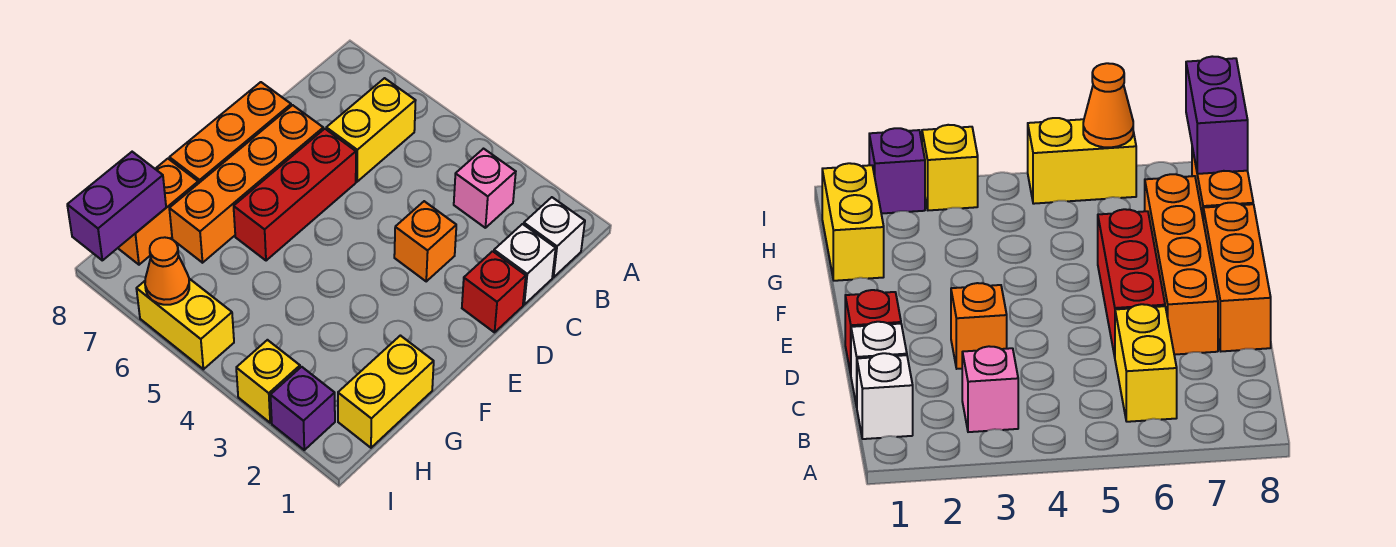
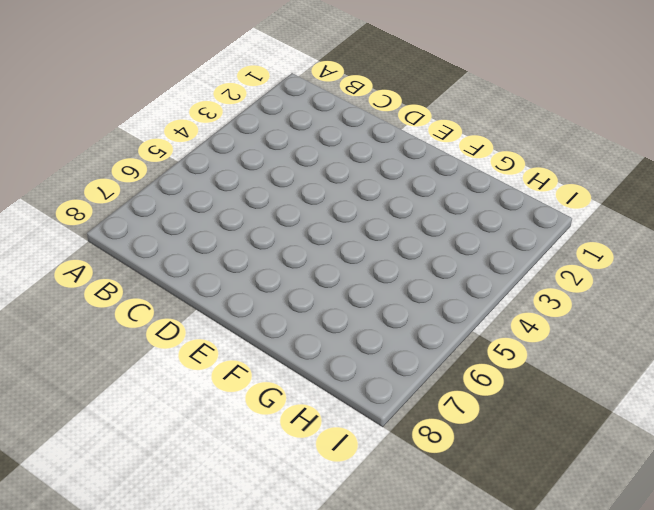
none -> white brick B1 level 1
none -> pink brick B3 level 1
none -> yellow brick B6:C6 level 1

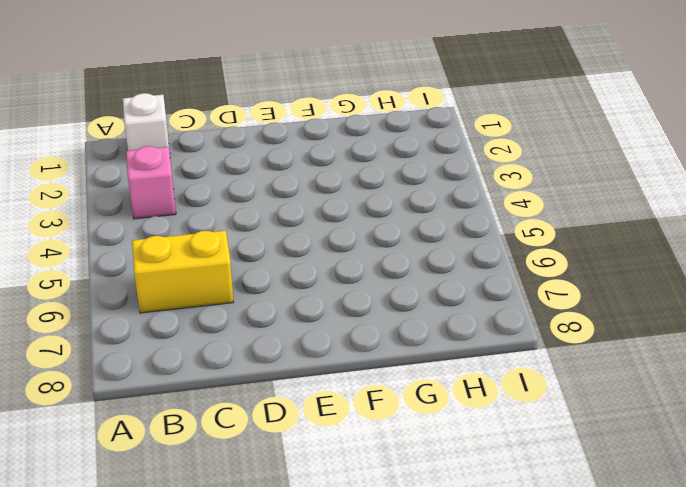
none -> white brick C1 level 1
none -> red brick D1 level 1
none -> orange brick D3 level 1

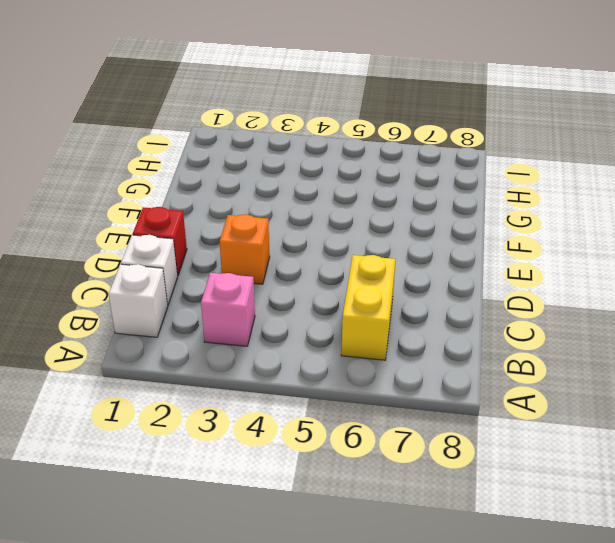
none -> red brick D6:F6 level 1
none -> orange brick D7:G7 level 1
none -> orange brick D8:F8 level 1

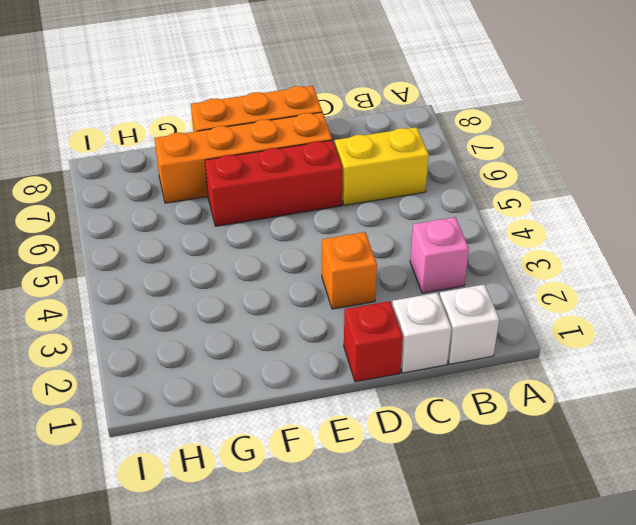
none -> yellow brick G1:H1 level 1
none -> orange brick G8:H8 level 1
none -> purple brick I2 level 1

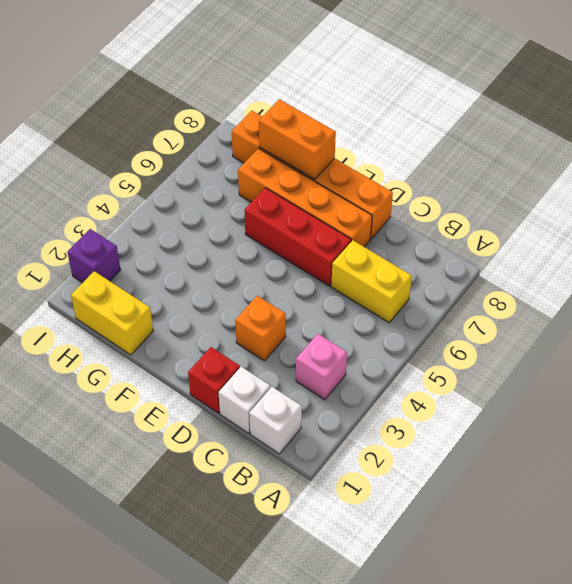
orange brick F8:G8 level 2 -> none
none -> yellow brick I3 level 1
none -> yellow brick I5:I6 level 1
none -> purple brick H8:I8 level 2

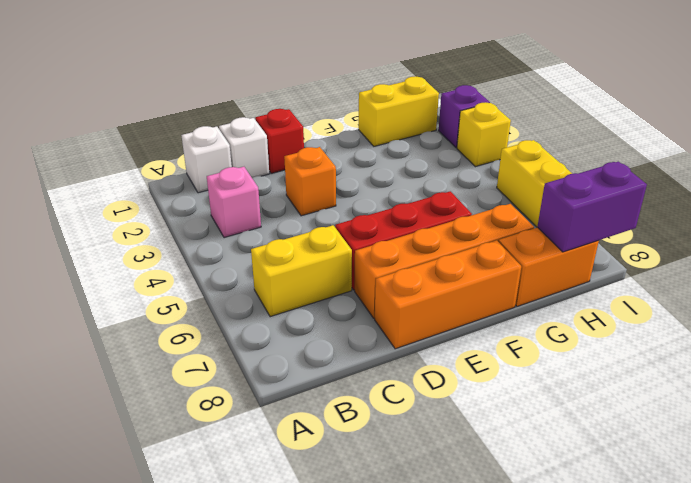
none -> orange cone I6 level 2

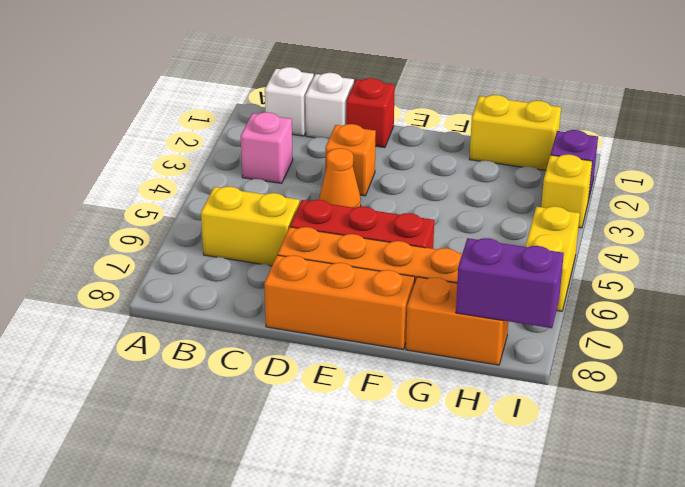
orange cone D4 level 1 -> orange cone I6 level 2

